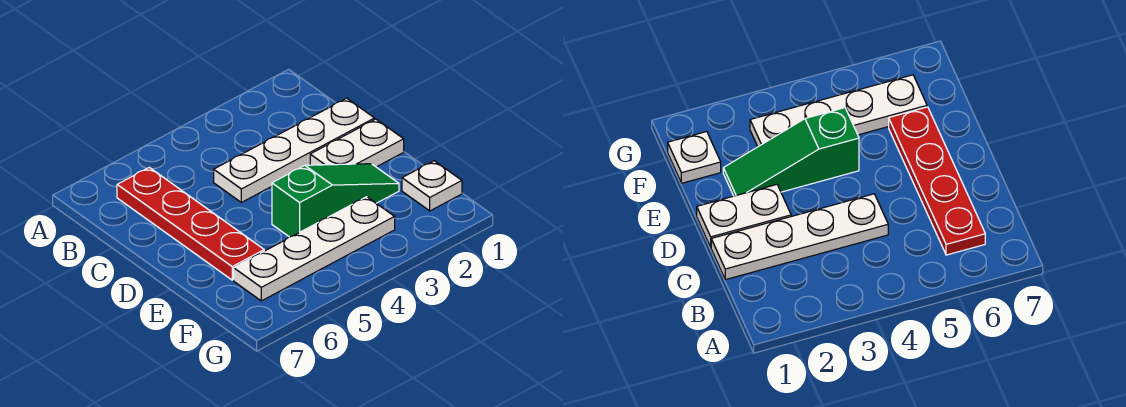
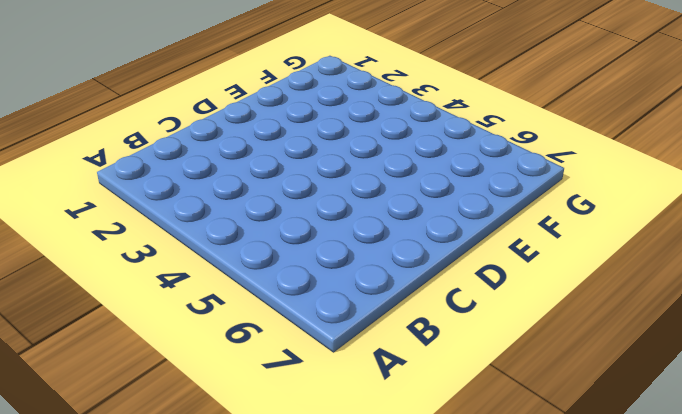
none -> red plate B6:E6 level 1
none -> white plate C1:C4 level 1

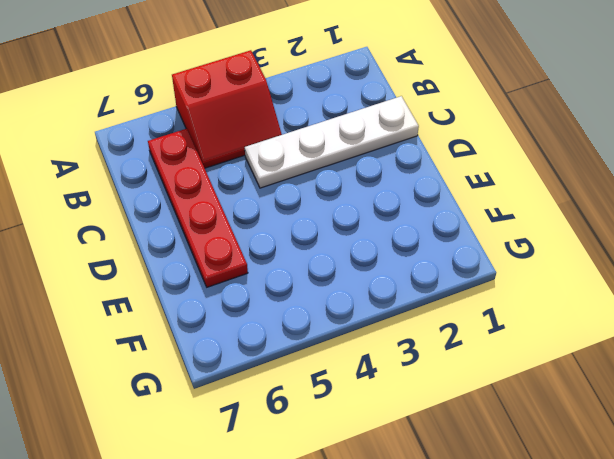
red slope A4:B5 level 1 top A -> none
none -> white plate D1:D2 level 1
none -> green slope E2:E4 level 1 top 4

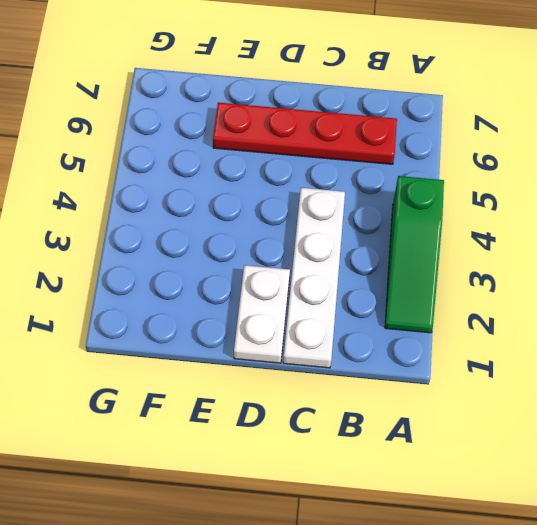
green slope A2:A4 level 1 top 4 -> green slope E2:E4 level 1 top 4
none -> white plate F1 level 1
none -> white plate F3:F6 level 1

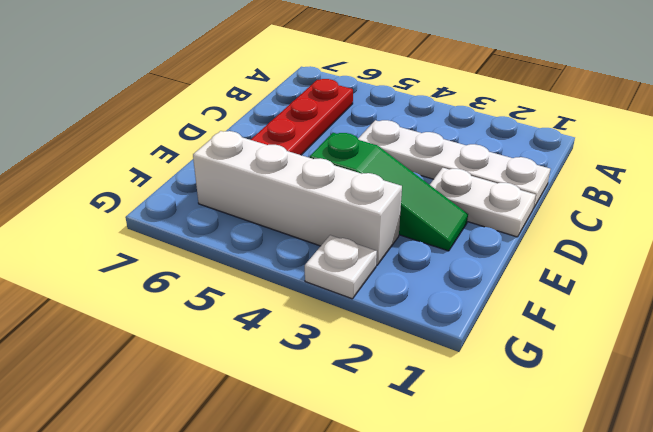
white brick F3:F6 level 1 -> white plate F3:F6 level 1
white plate G3 level 1 -> white plate F1 level 1

